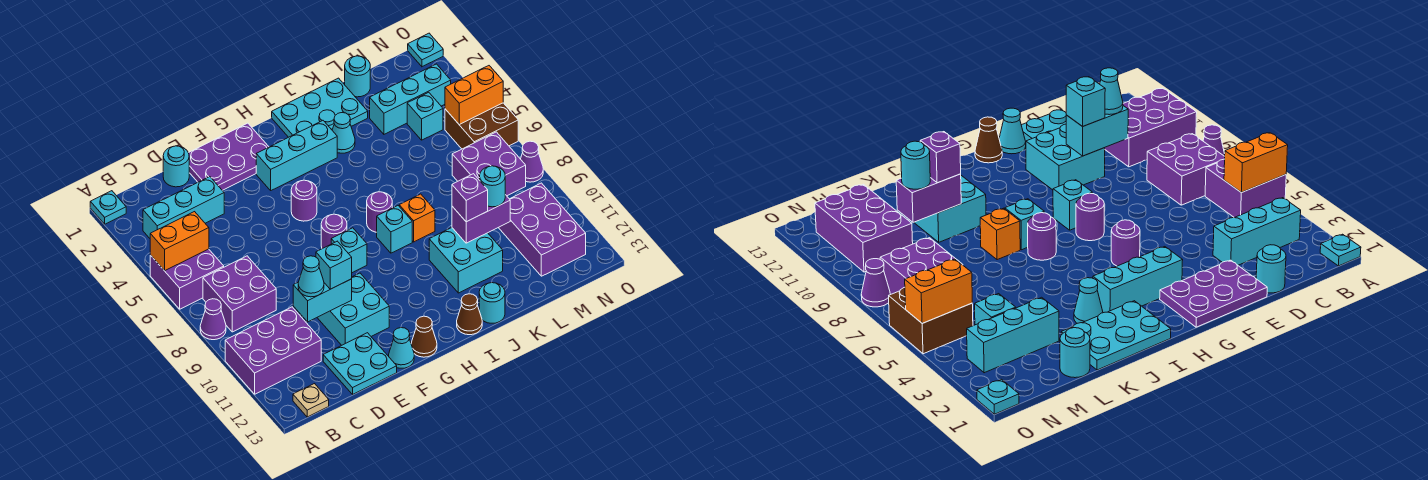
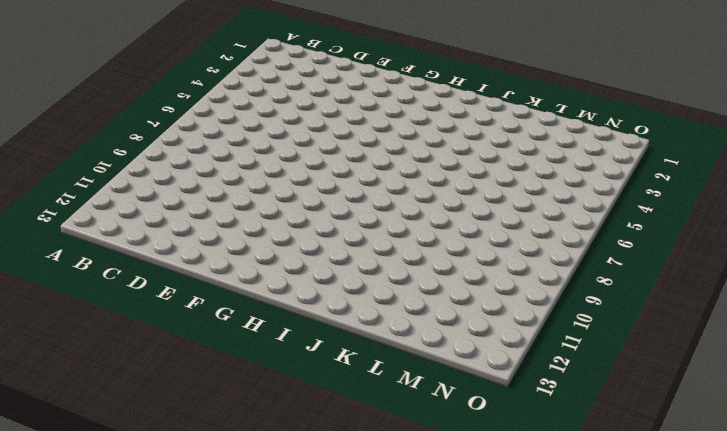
none -> cyan plate A1 level 1
none -> purple brick A5:B6 level 1
none -> purple cone A8 level 1
none -> purple brick A10:C11 level 1

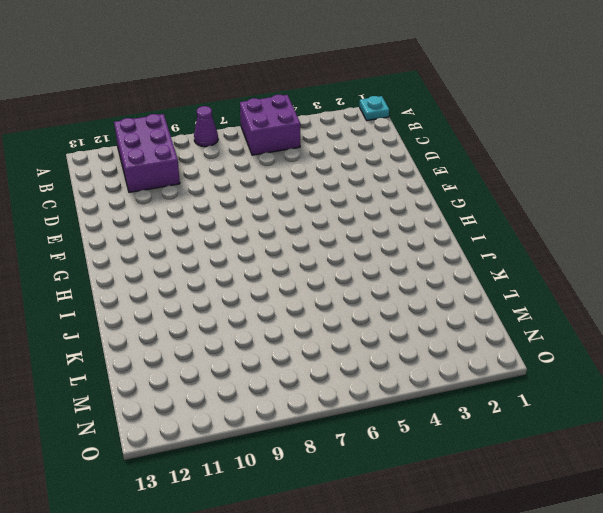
none -> cyan brick B3:D3 level 1
none -> purple brick B7:C8 level 1
none -> tan plate B13 level 1
none -> cyan round brick D1 level 1

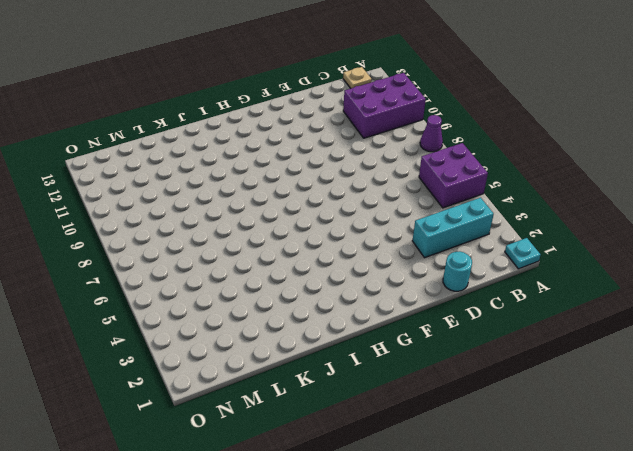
none -> purple brick B7:C8 level 1
none -> cyan plate D12:E13 level 1
none -> purple plate E1:G2 level 1
none -> cyan brick E10:F11 level 1

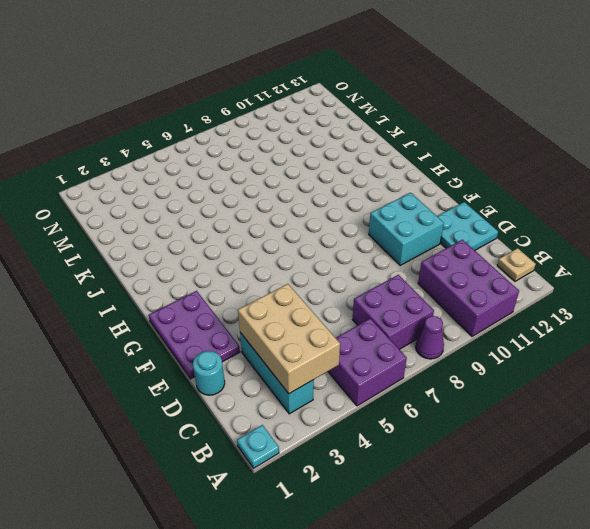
tan brick B3:D4 level 2 -> none
none -> cyan cone F13 level 1
none -> cyan brick G3:I3 level 1
none -> purple round brick G5 level 1
none -> purple round brick G7 level 1

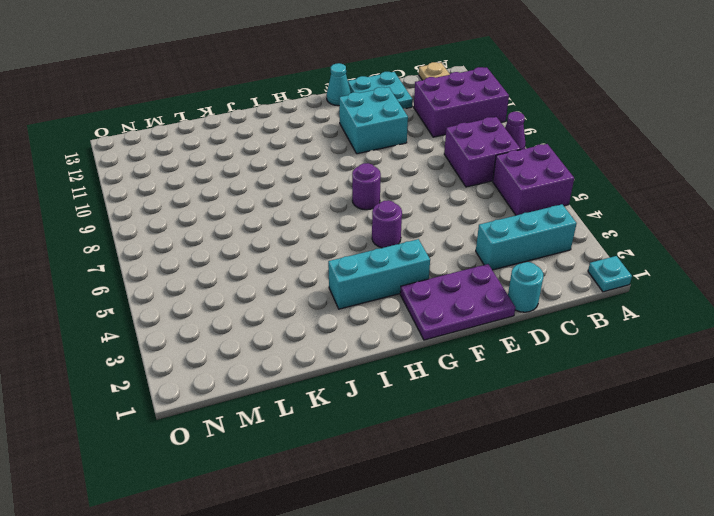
none -> cyan brick G8 level 1
none -> brown cone G13 level 1
none -> cyan plate I1:K2 level 1
none -> purple round brick I7 level 1

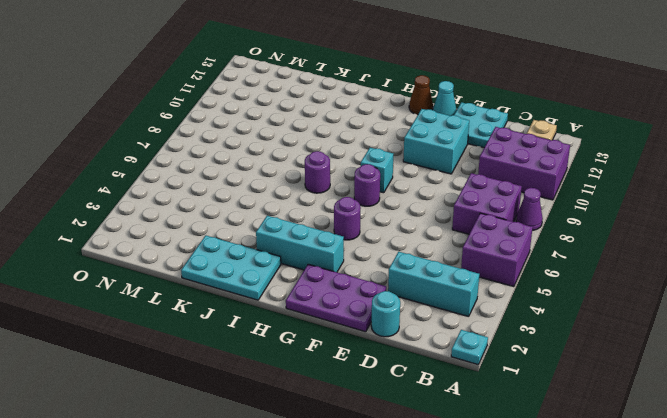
none -> cyan brick I8 level 1
none -> brown cone I13 level 1
none -> cyan cone J3 level 1
none -> orange brick J8 level 1

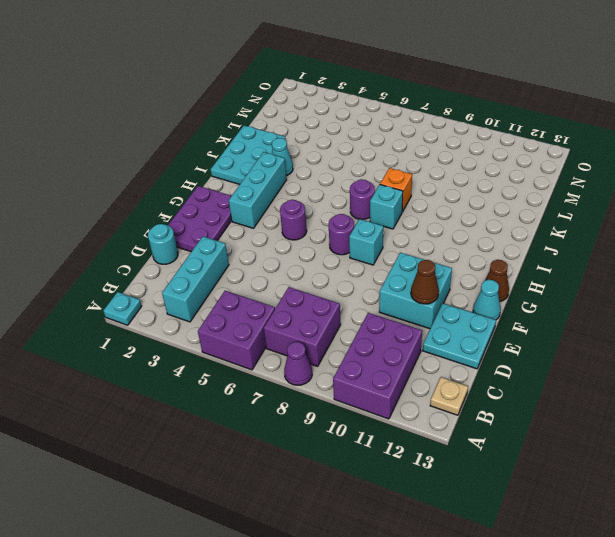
brown cone E11 level 2 -> brown cone I13 level 1
none -> cyan brick J10:K11 level 1
none -> cyan round brick J13 level 1
none -> cyan round brick L1 level 1
none -> cyan brick L3:N3 level 1

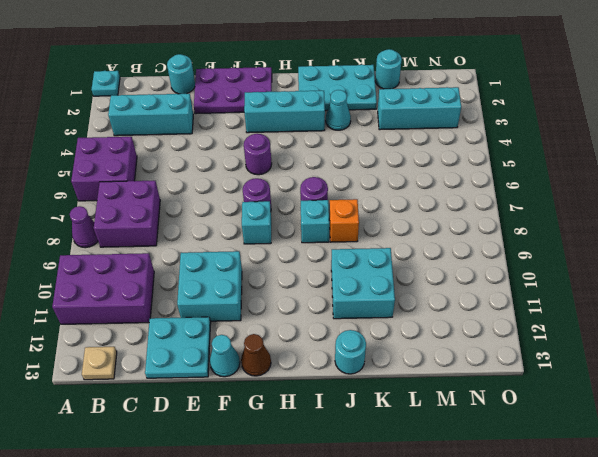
none -> brown cone I13 level 1
none -> cyan brick M4 level 1
none -> purple brick M7:N8 level 1
none -> purple brick M10:N12 level 1

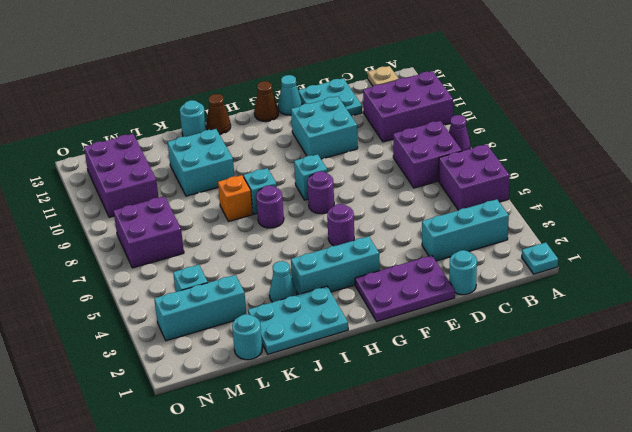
none -> brown brick N5:O6 level 1
none -> cyan plate O1 level 1
none -> purple cone O8 level 1
none -> orange brick A5:B5 level 2

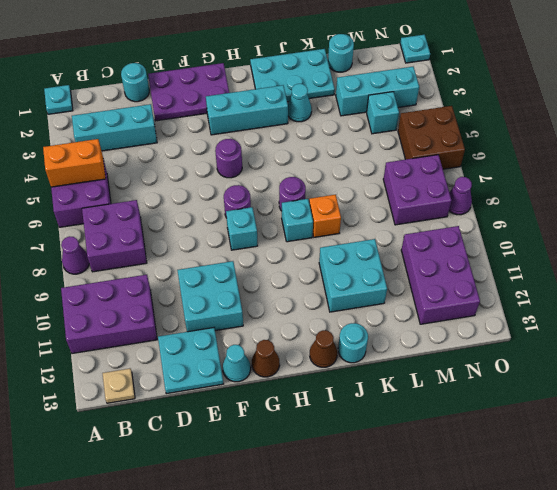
none -> cyan brick D10:E10 level 2
none -> purple brick K10:L10 level 2
none -> orange brick N5:O5 level 2
none -> cyan cone D10 level 3

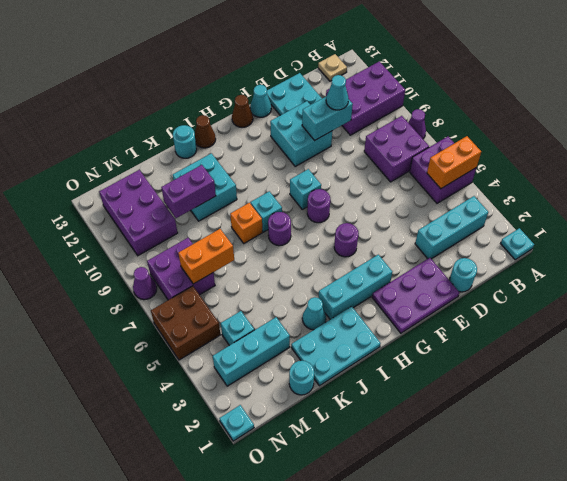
orange brick L7:M7 level 2 -> orange brick N5:O5 level 2
none -> cyan brick E10 level 3
none -> purple brick K10 level 3
none -> cyan round brick L10 level 3

